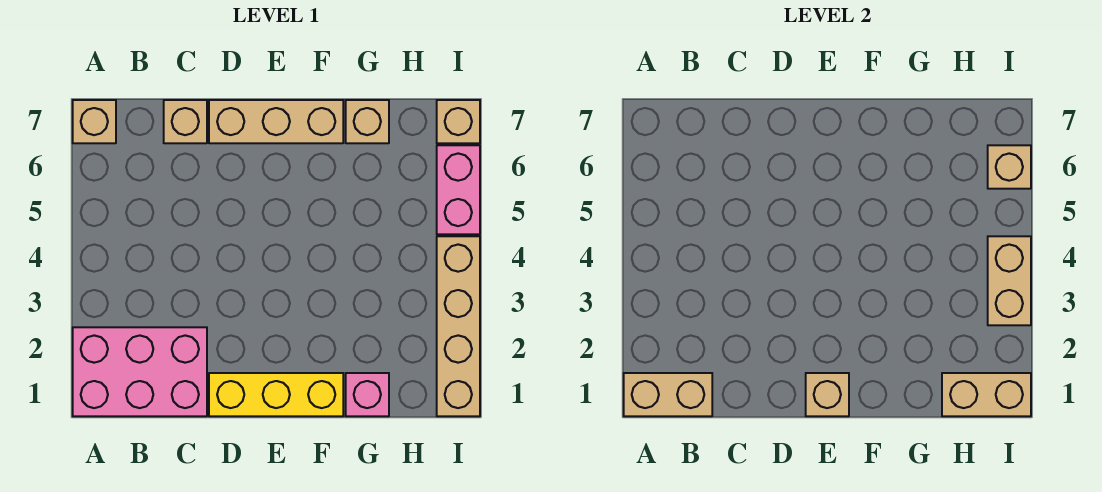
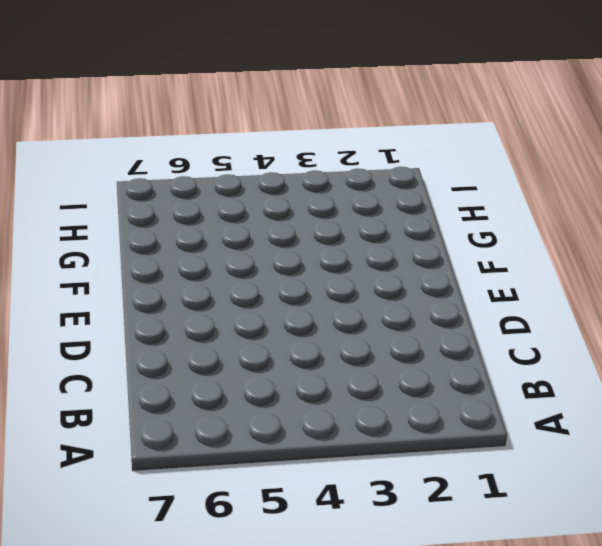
none -> pink brick A1:C2 level 1
none -> tan brick A7 level 1
none -> tan brick C7 level 1

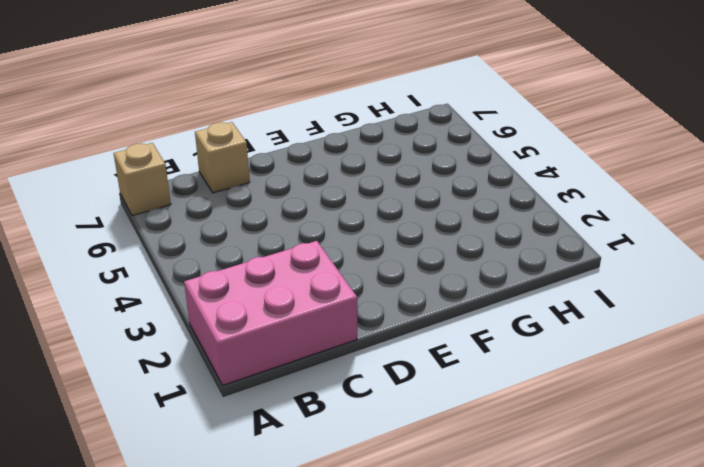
none -> yellow brick D1:F1 level 1
none -> tan brick D7:F7 level 1
none -> pink brick G1 level 1

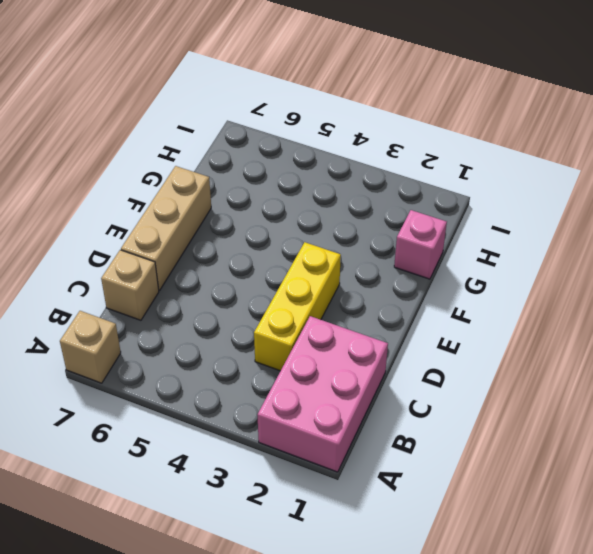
yellow brick C3:E3 level 1 -> yellow brick D1:F1 level 1
none -> tan brick G7 level 1
none -> tan brick I1:I4 level 1
none -> pink brick I5:I6 level 1

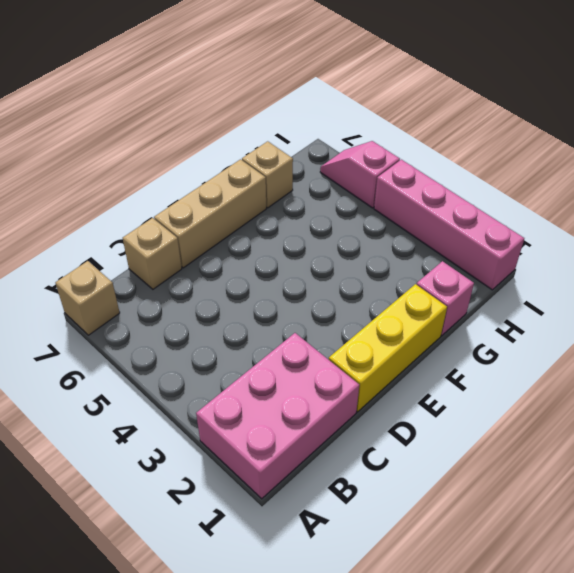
pink brick I1:I4 level 1 -> tan brick I1:I4 level 1
pink slope I5:I6 level 1 top 5 -> pink brick I5:I6 level 1
none -> tan brick I7 level 1
none -> tan brick A1:B1 level 2
none -> tan brick E1 level 2

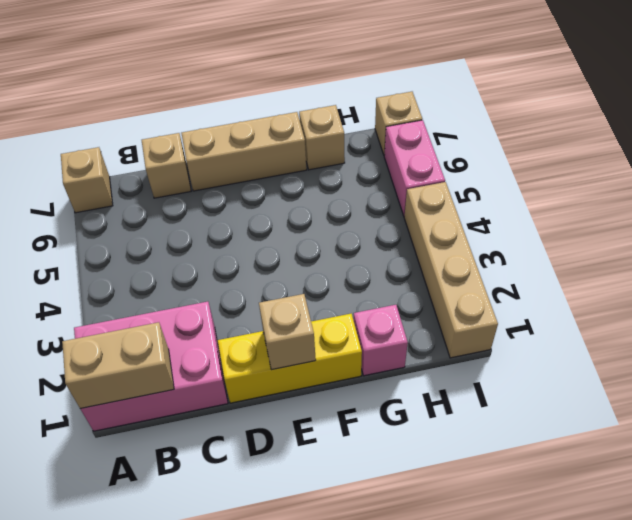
none -> tan brick H1:I1 level 2
none -> tan brick I3:I4 level 2
none -> tan brick I6 level 2

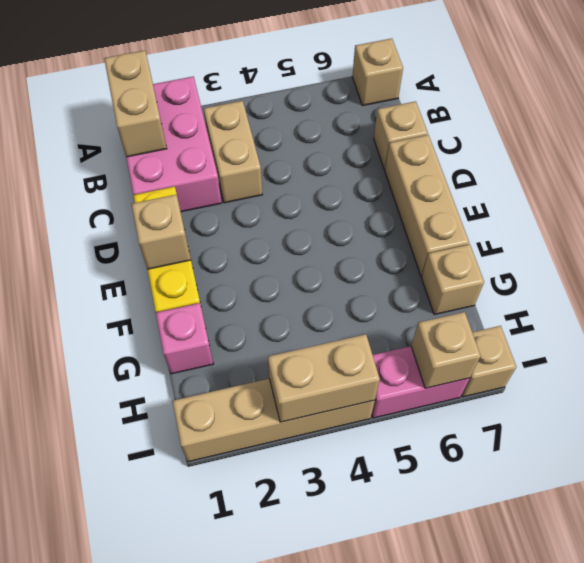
tan brick B3:C3 level 1 -> tan brick H1:I1 level 2

